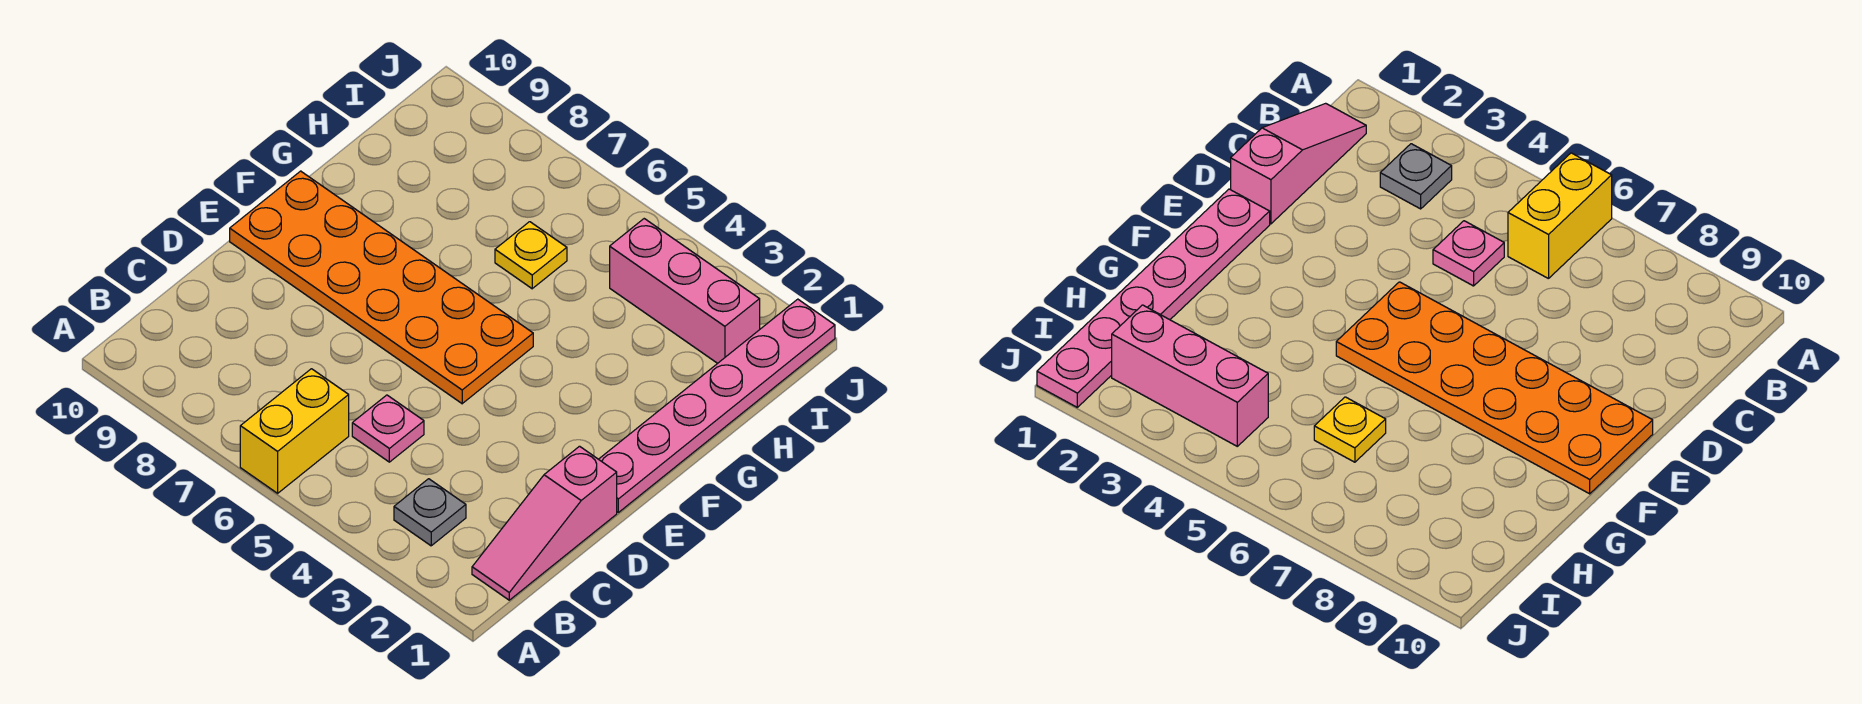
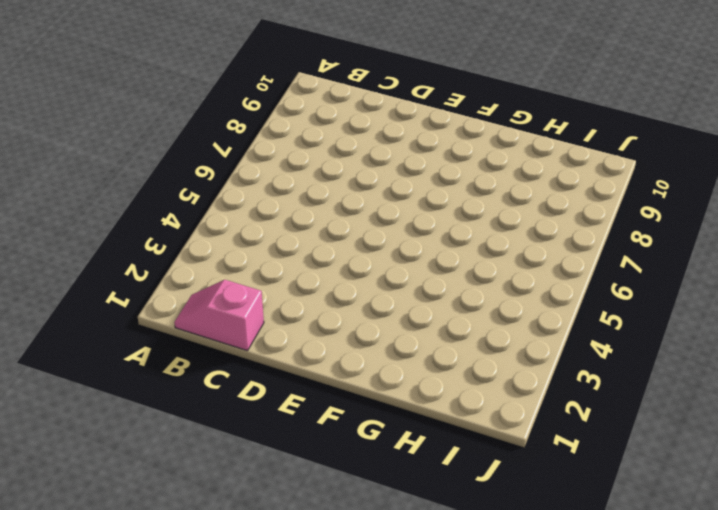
pink slope B1:C1 level 1 top C -> pink slope B1:D1 level 1 top D
none -> yellow brick A6:B6 level 1
none -> grey plate B3 level 1

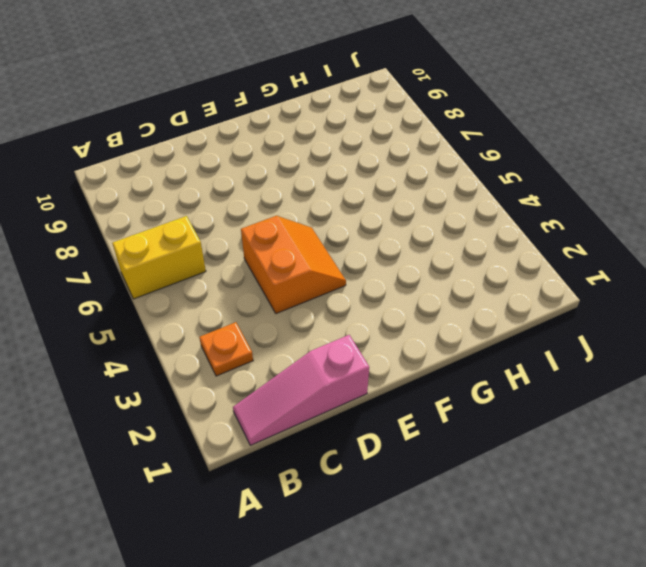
orange plate B3 level 1 -> grey plate B3 level 1
orange slope D4:E5 level 1 top D -> orange plate E5:F10 level 1
none -> pink plate C5 level 1
none -> pink plate E1:J1 level 1

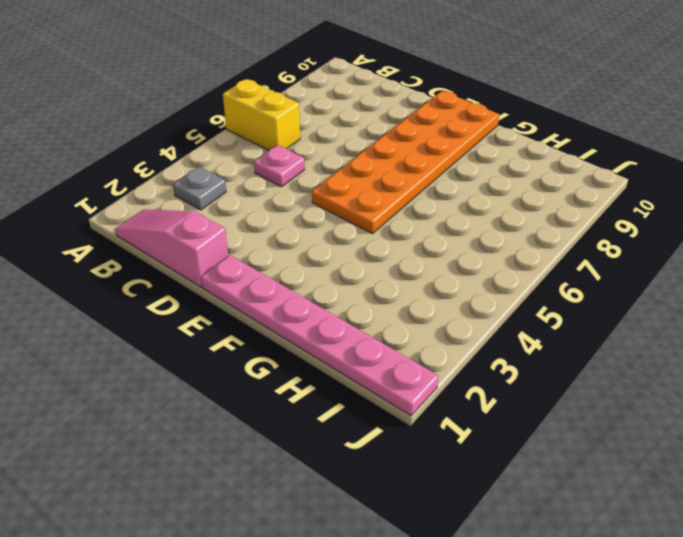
none -> yellow plate H6 level 1
none -> pink brick I2:I4 level 1

